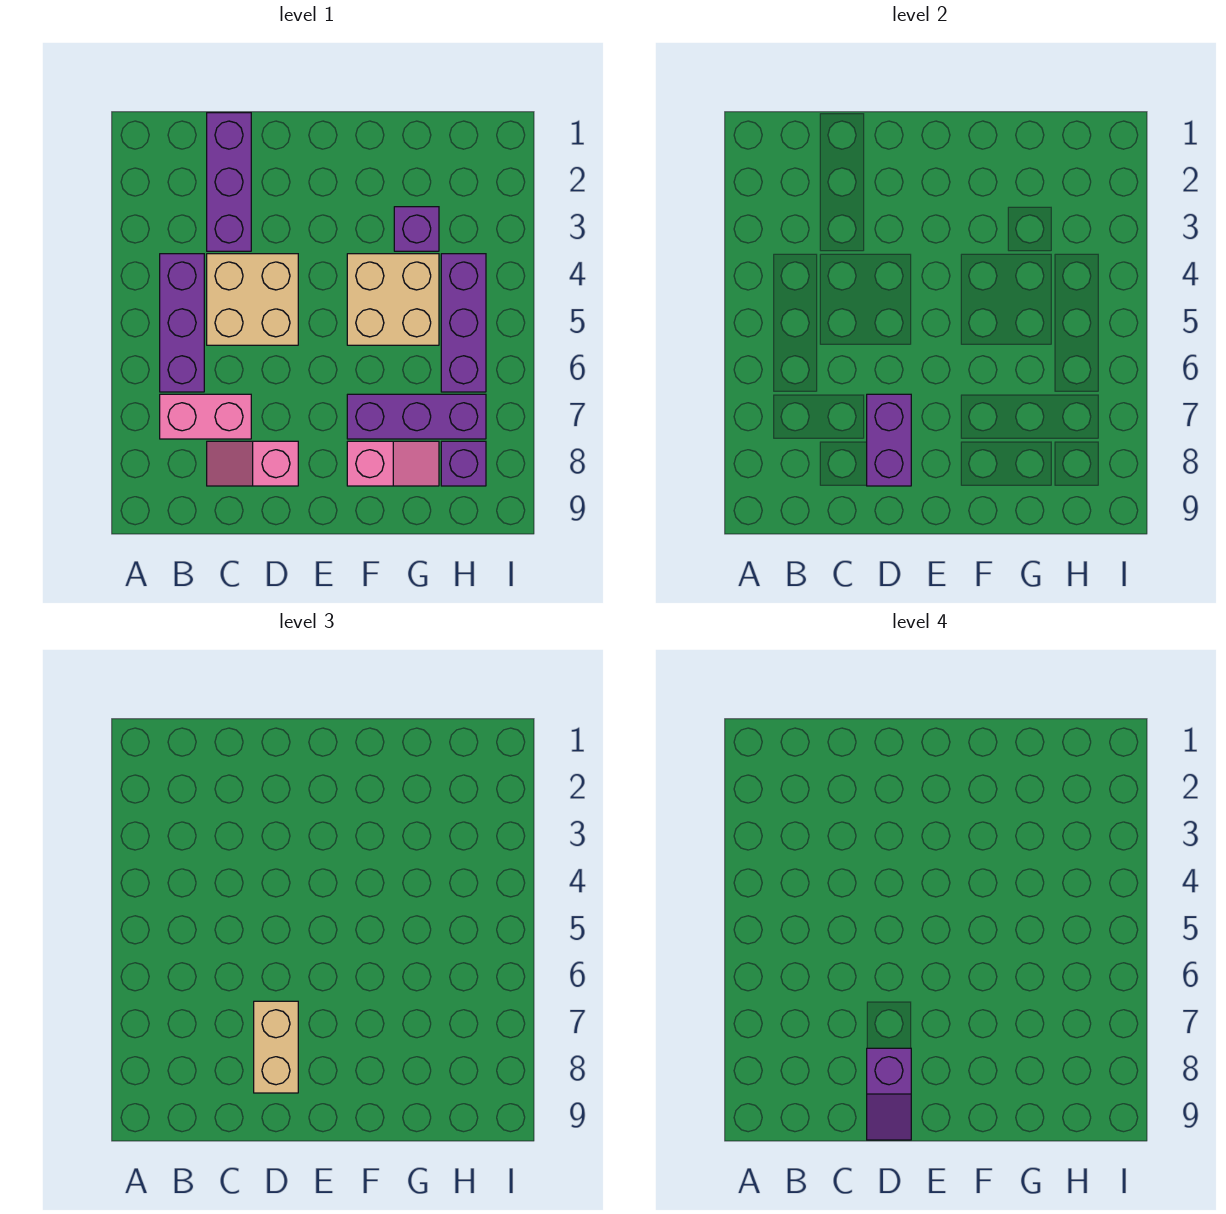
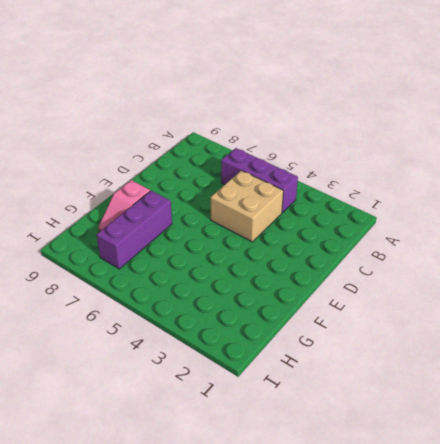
none -> pink brick B7:C7 level 1
none -> purple brick C1:C3 level 1
none -> pink slope C8:D8 level 1 top D

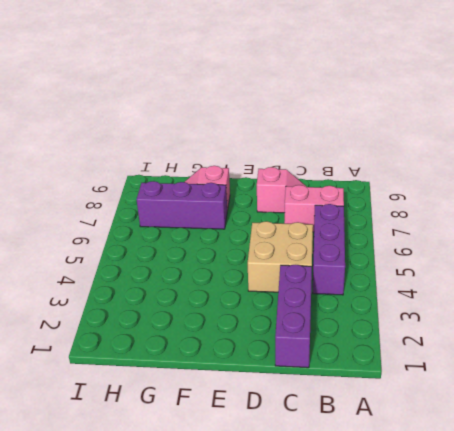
none -> tan brick F4:G5 level 1
none -> purple brick G3 level 1
none -> purple brick H4:H6 level 1

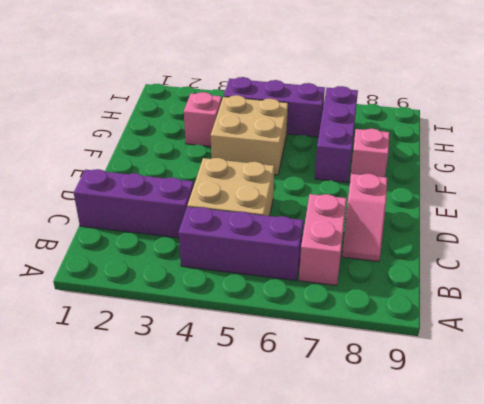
pink brick G3 level 1 -> purple brick G3 level 1
none -> purple brick H8 level 1
none -> purple brick D7:D8 level 2
none -> tan brick D7:D8 level 3

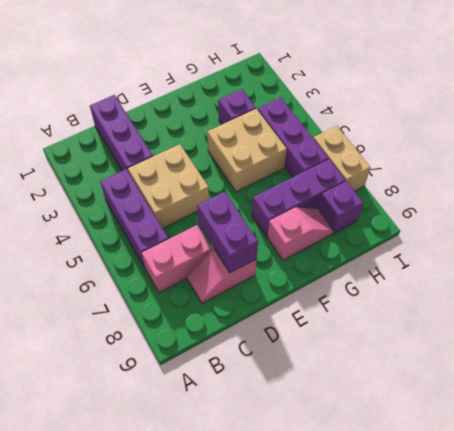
tan brick I6:I7 level 1 -> tan brick D7:D8 level 3
none -> purple slope D8:D9 level 4 top 8

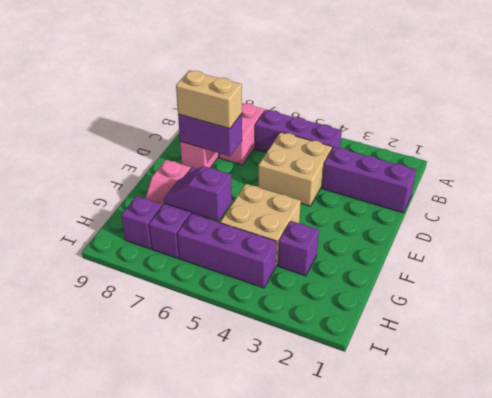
purple slope G6:G7 level 2 top 6 -> purple slope D8:D9 level 4 top 8

